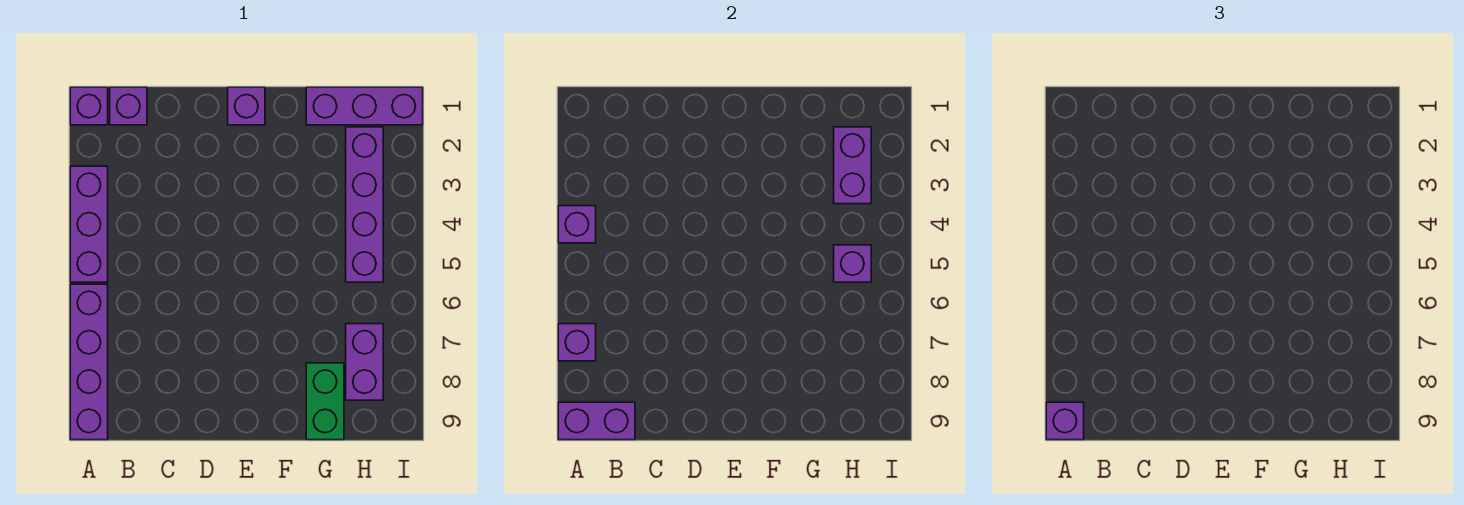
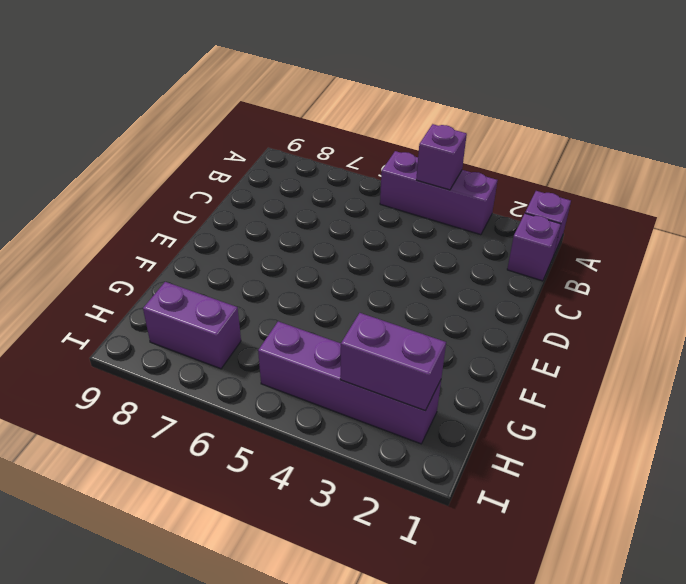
none -> purple brick A6:A9 level 1
none -> purple brick E1 level 1
none -> purple brick G1:I1 level 1

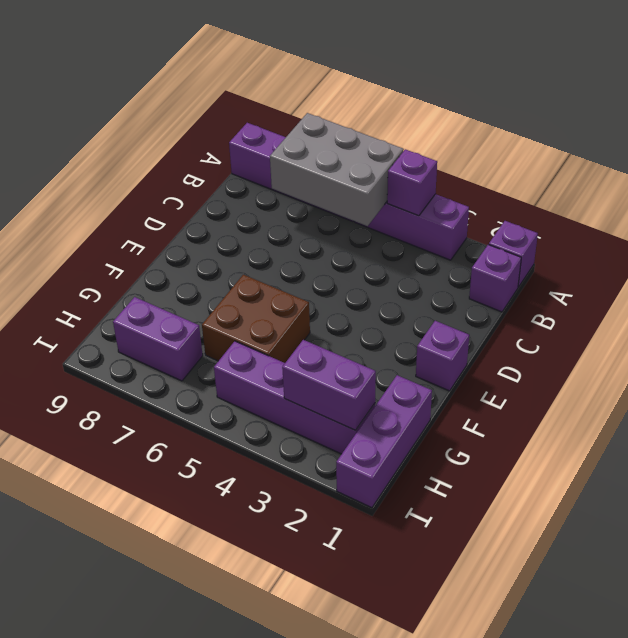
grey brick A5:B7 level 2 -> purple brick A7 level 2
brown brick F5:G6 level 1 -> none
none -> green brick G8:G9 level 1
none -> purple brick A9:B9 level 2
none -> purple brick H5 level 2

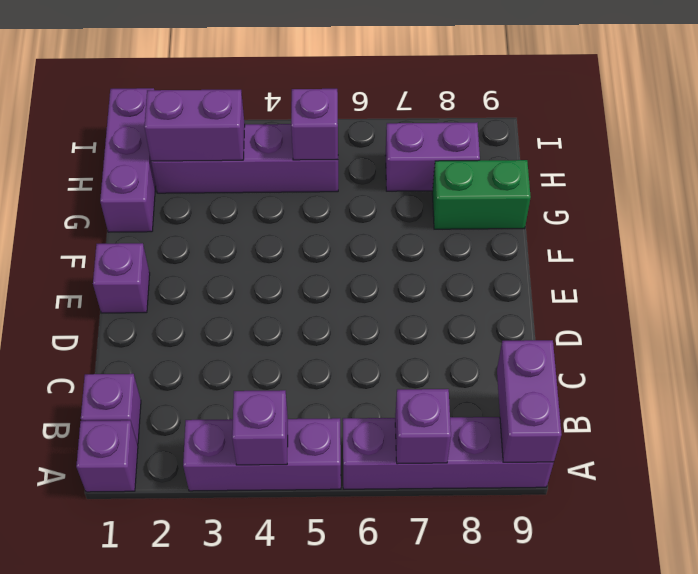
none -> purple brick A9 level 3

